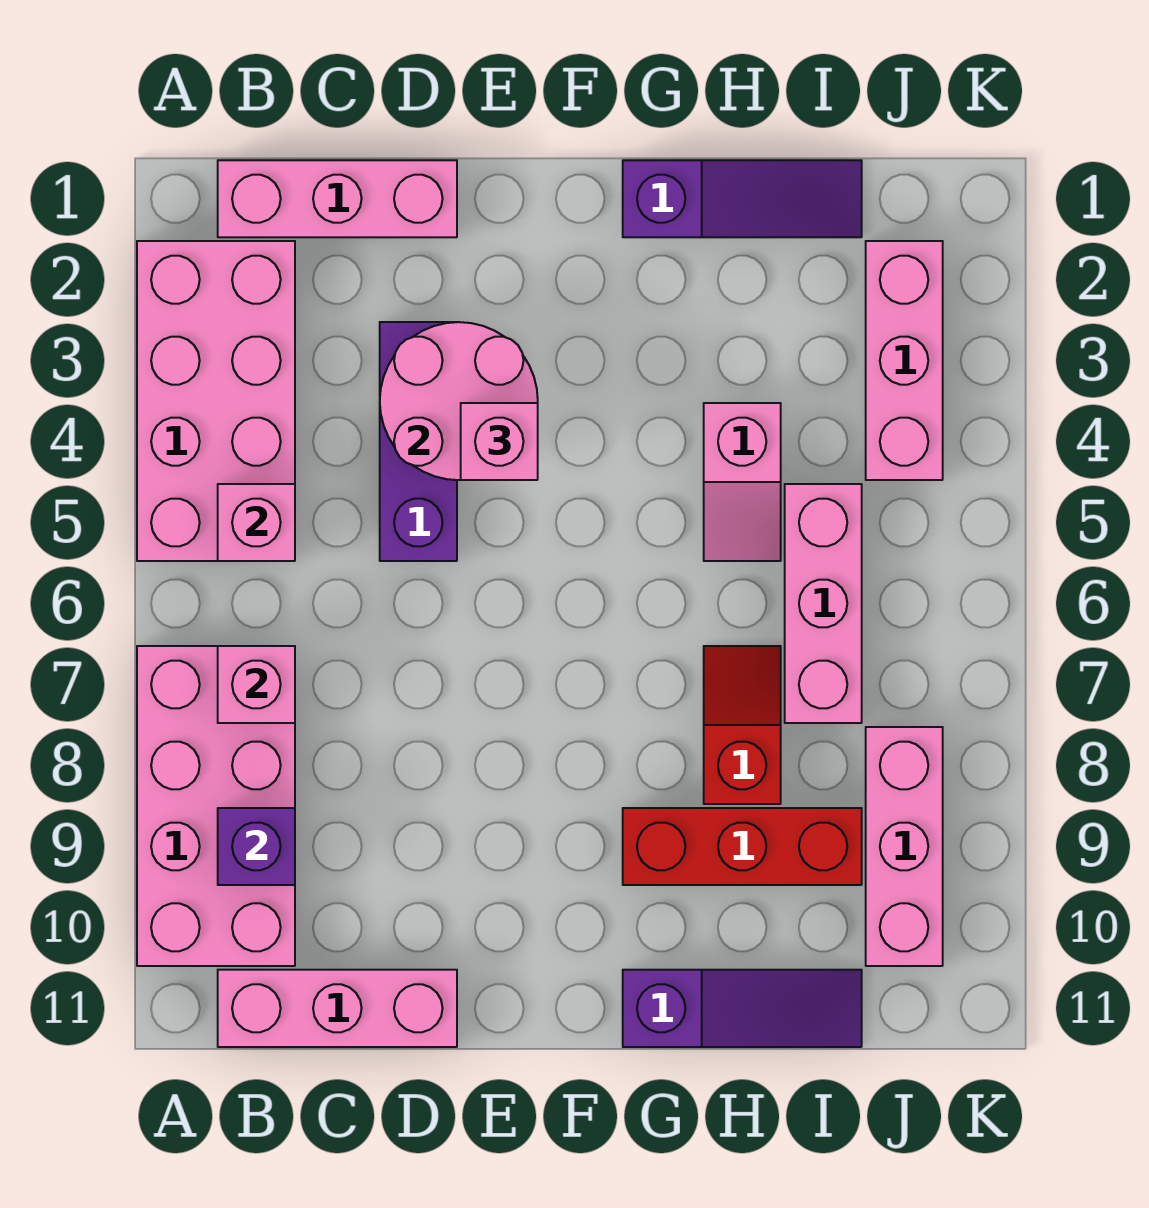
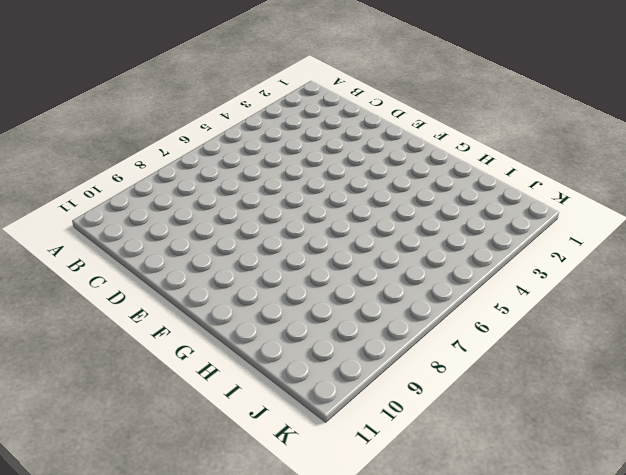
none -> pink brick A2:B5 level 1
none -> pink brick A7:B10 level 1
none -> pink brick B1:D1 level 1

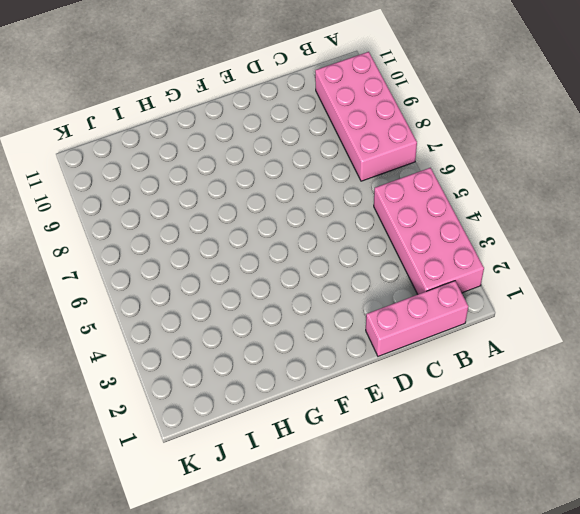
none -> pink brick B11:D11 level 1
none -> purple brick D3:D5 level 1
none -> purple slope G1:I1 level 1 top G

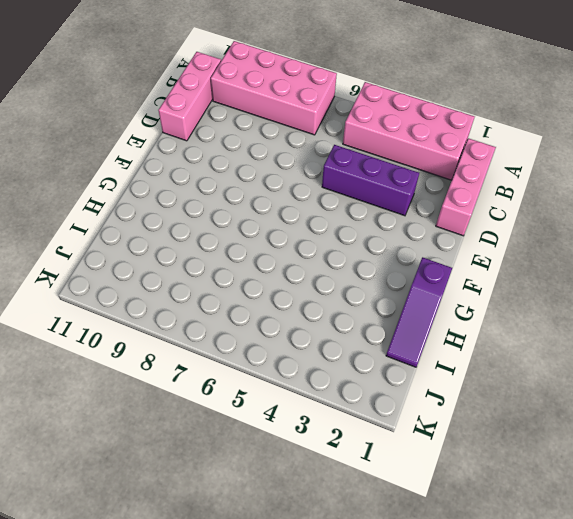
none -> red brick G9:I9 level 1
none -> purple slope G11:I11 level 1 top G
none -> pink slope H4:H5 level 1 top 4

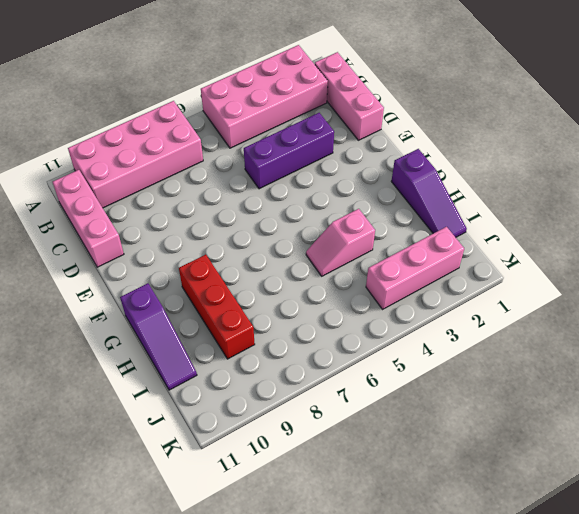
none -> red slope H7:H8 level 1 top 8
none -> pink brick I5:I7 level 1
none -> pink brick J8:J10 level 1

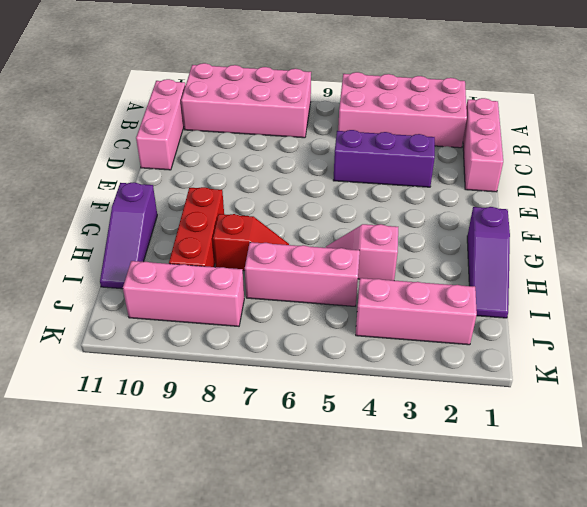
none -> pink brick B5 level 2
none -> pink brick B7 level 2
none -> purple brick B9 level 2

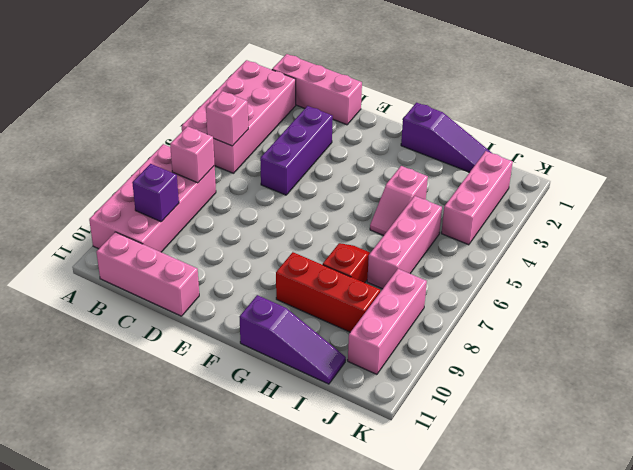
none -> pink round brick D3:E4 level 2
none -> pink brick E4 level 3

